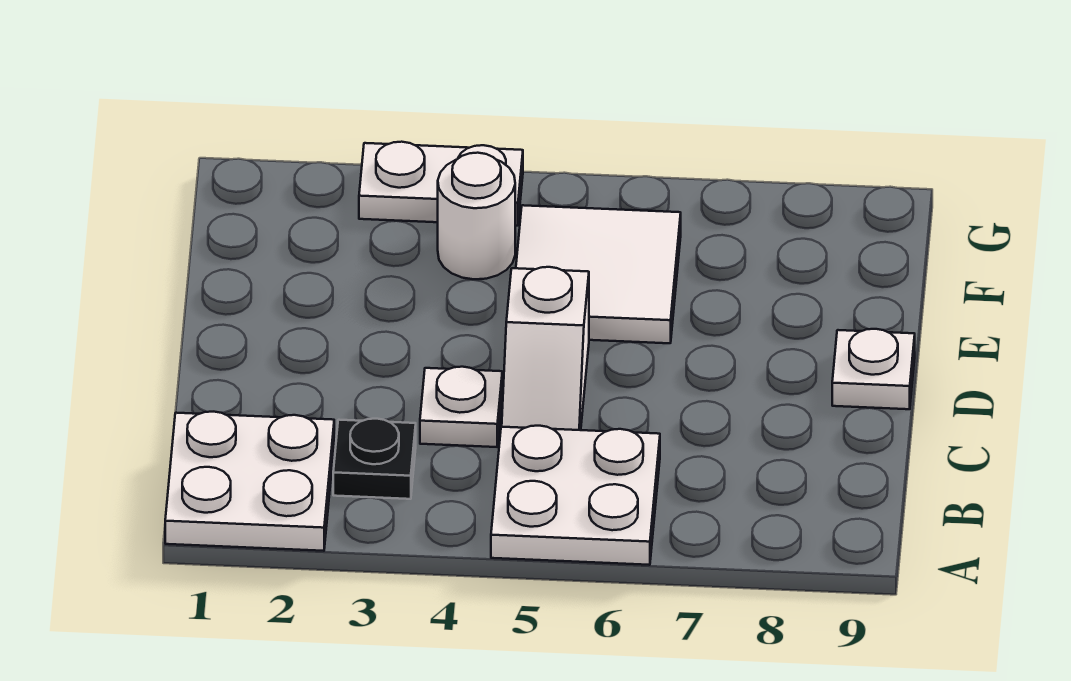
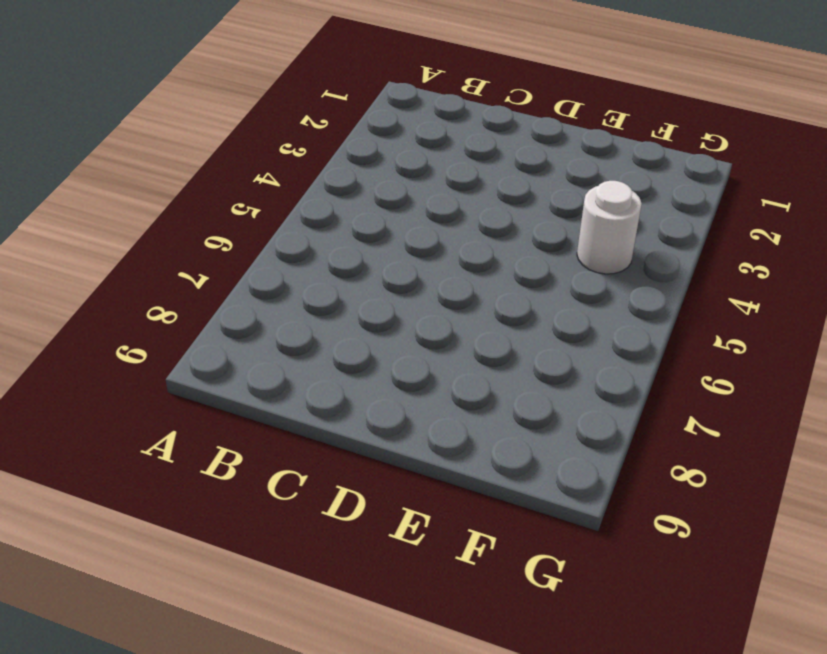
none -> white plate A1:B2 level 1
none -> white plate A5:B6 level 1

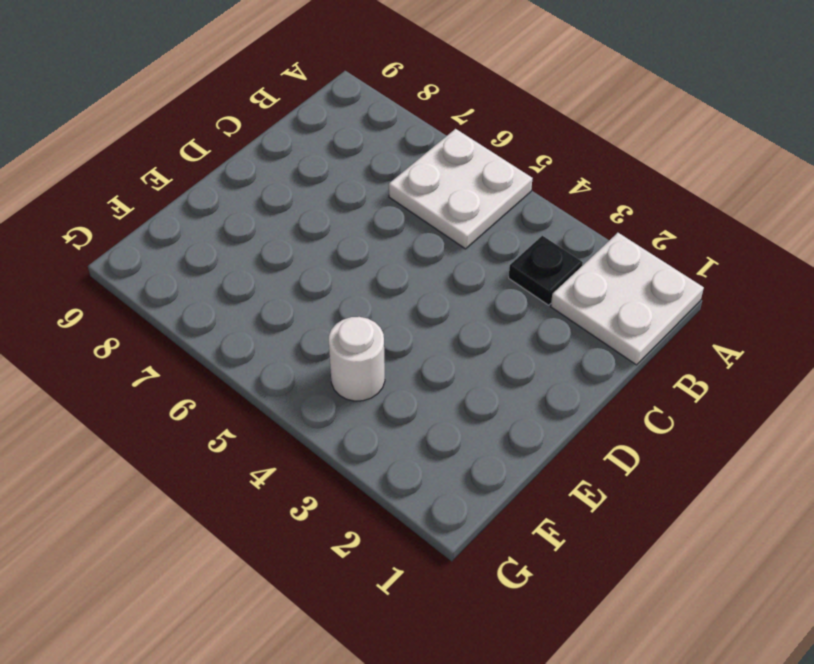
none -> white plate C4 level 1
none -> white slope C5:D5 level 1 top D

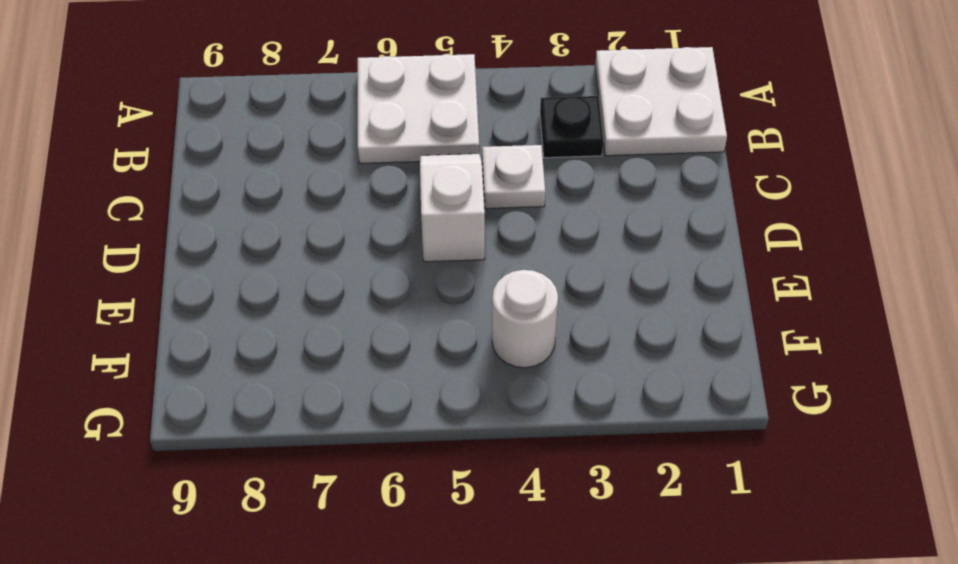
none -> white plate D9 level 1
none -> white tile E5:F6 level 1

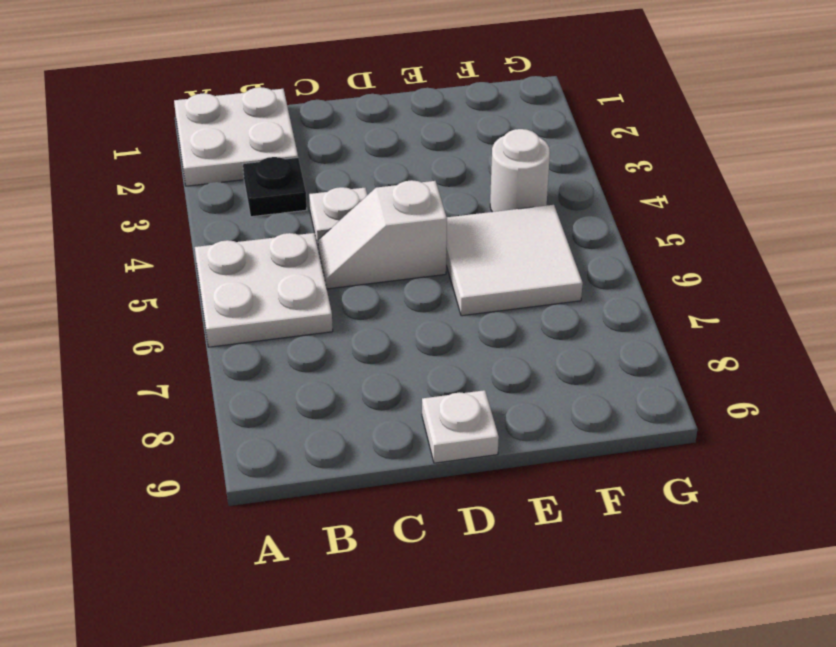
none -> white plate G3:G4 level 1

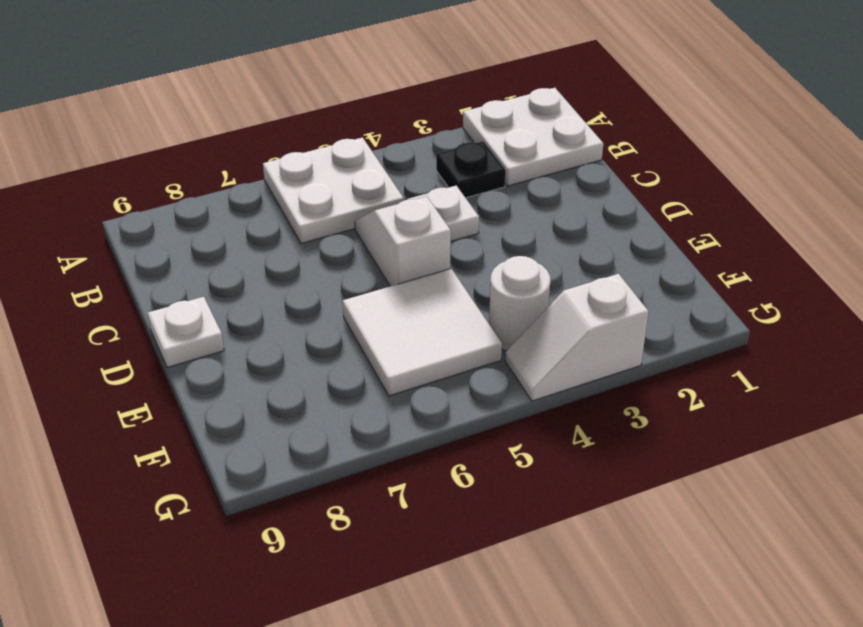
white slope G3:G4 level 1 top 3 -> white plate G3:G4 level 1

